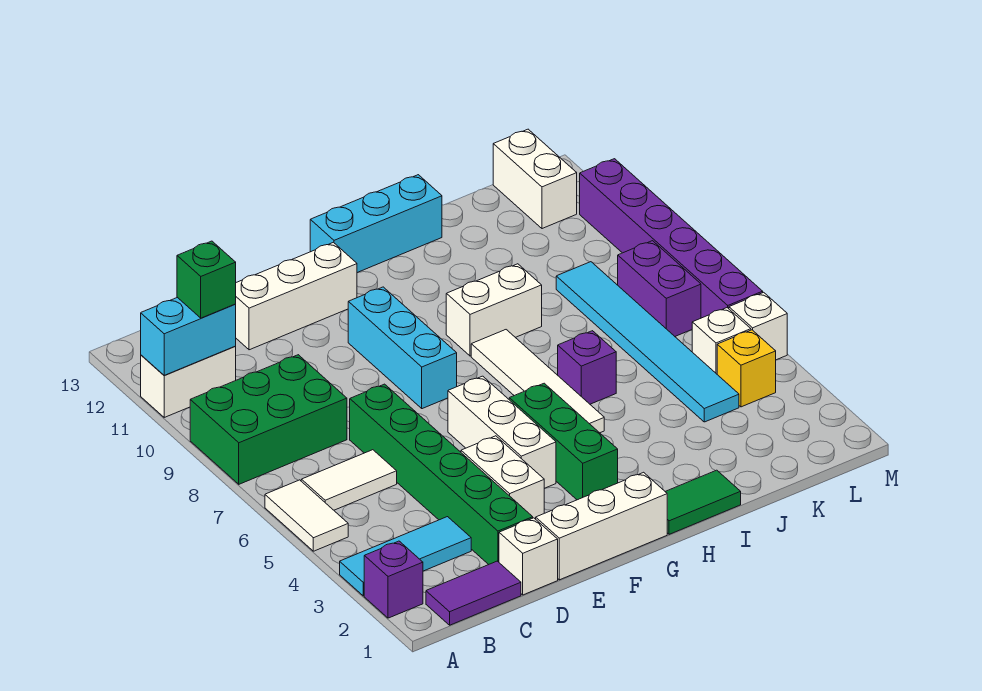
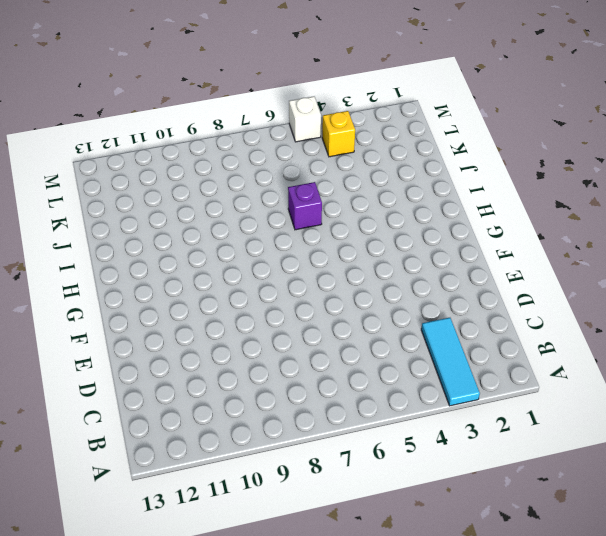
none -> purple brick A2 level 1
none -> white tile A5:A6 level 1
none -> green brick A8:C9 level 1

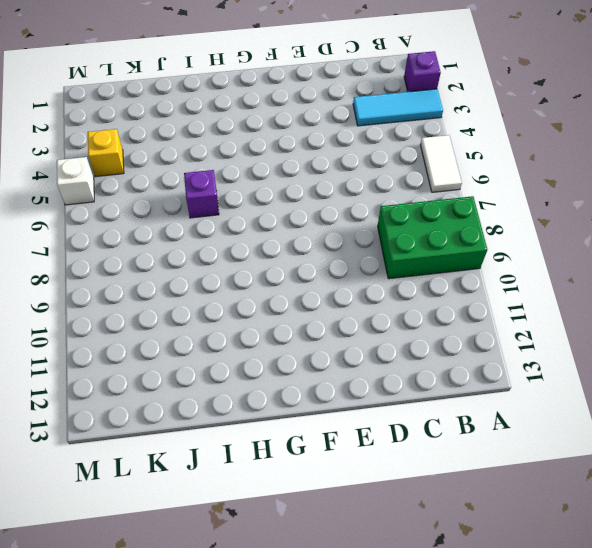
none -> white brick A11:B11 level 1
none -> purple tile B1:C1 level 1
none -> white tile B6:C6 level 1

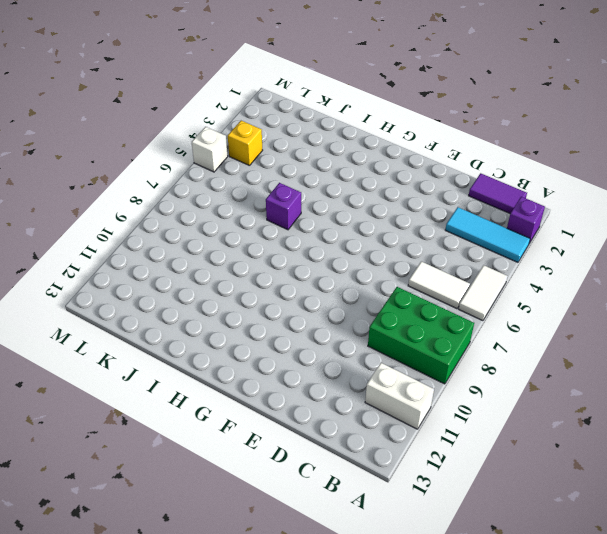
none -> white brick D1 level 1
none -> green brick D2:D7 level 1
none -> white brick D12:F12 level 1

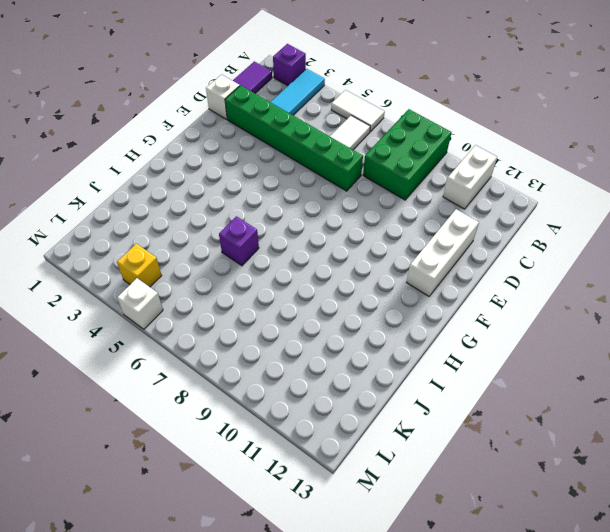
none -> white brick E1:G1 level 1
none -> white brick E3:E4 level 1
none -> white brick F4:F6 level 1

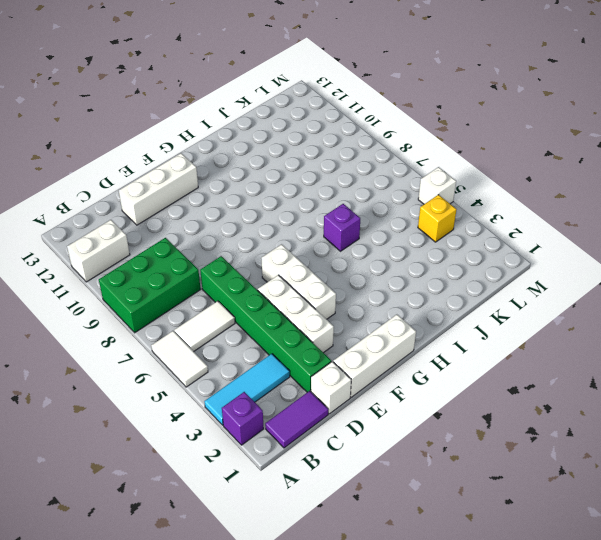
white brick E3:E5 level 1 -> white brick E3:E4 level 1
none -> cyan brick F8:F10 level 1
none -> green brick G3:G5 level 1
none -> cyan brick G13:I13 level 1

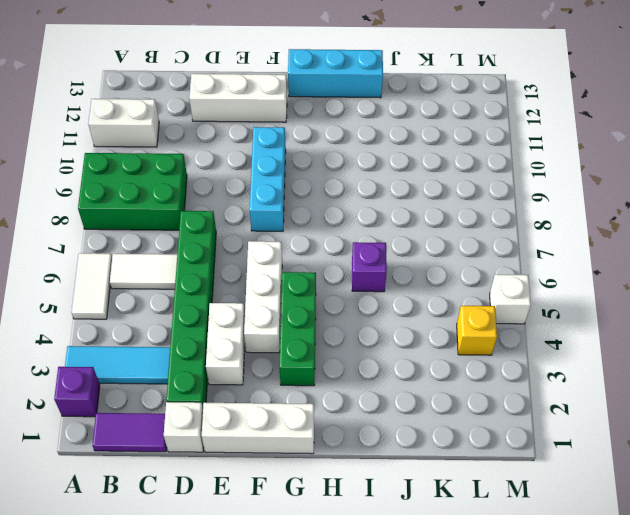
none -> green tile H1:I1 level 1
none -> white tile H5:H8 level 1
none -> white brick H9:I9 level 1

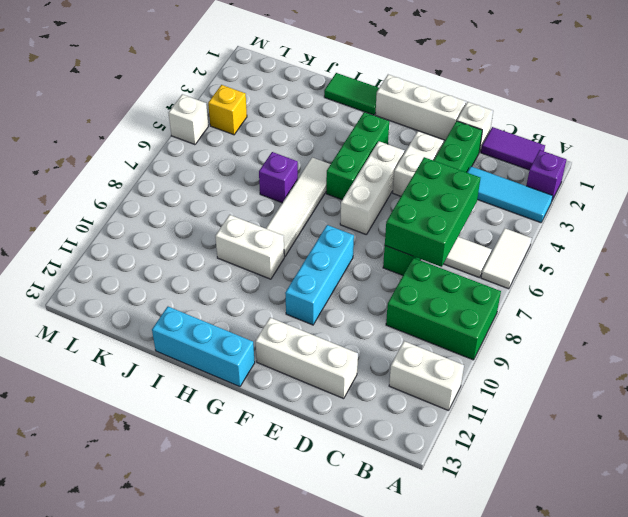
green brick C5:D7 level 2 -> none
none -> cyan tile K4:K9 level 1
none -> white brick L5 level 1
none -> purple brick L7:L8 level 1

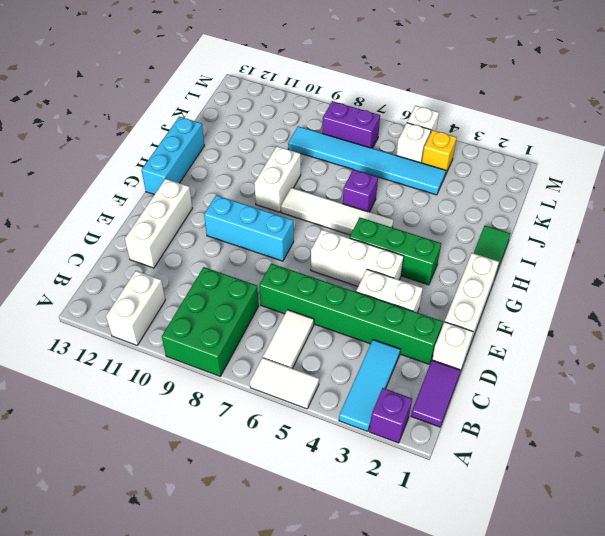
none -> white brick L12:L13 level 1
none -> purple brick M6:M11 level 1
none -> cyan brick A11:B11 level 2

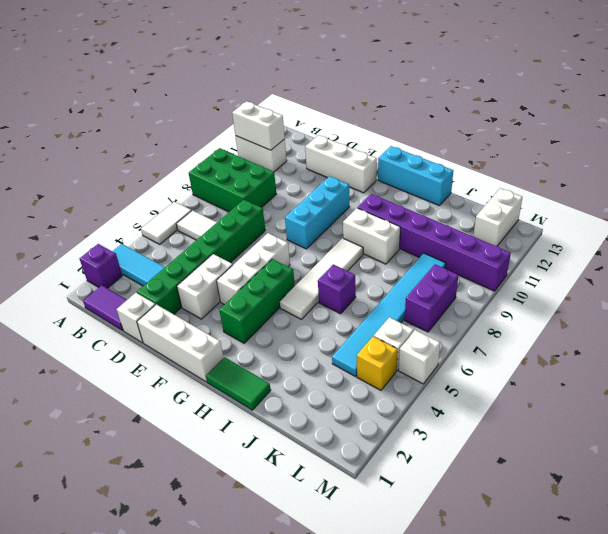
white brick A11:B11 level 2 -> cyan brick A11:B11 level 2
purple brick H10:M10 level 1 -> purple brick M6:M11 level 1
none -> green brick B11 level 3

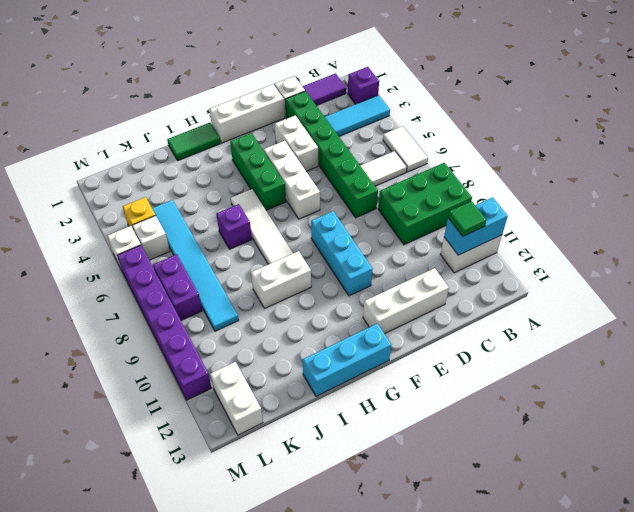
green tile B11 level 3 -> green brick B11 level 3

